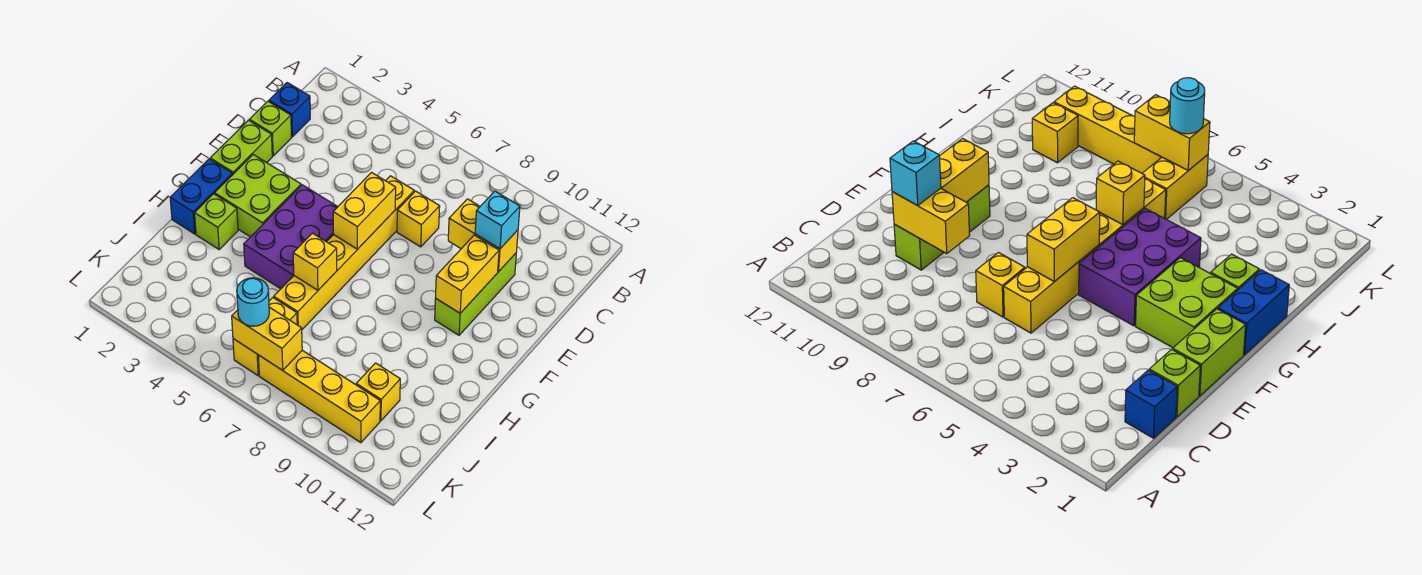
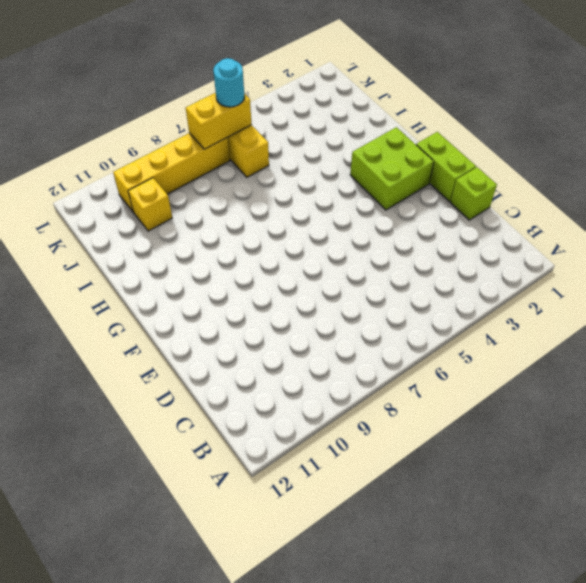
none -> blue brick C1 level 1
none -> yellow brick D6:I6 level 1
none -> yellow brick D7 level 1

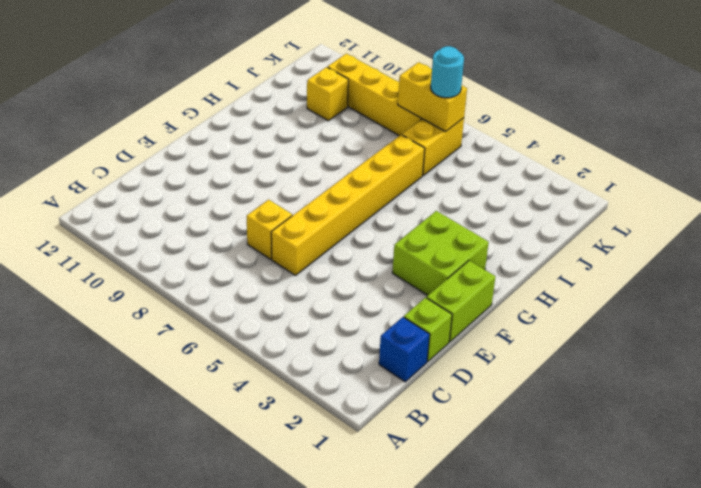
none -> lime brick D10:F10 level 1
none -> purple brick F4:H5 level 1
none -> blue brick G1:H1 level 1

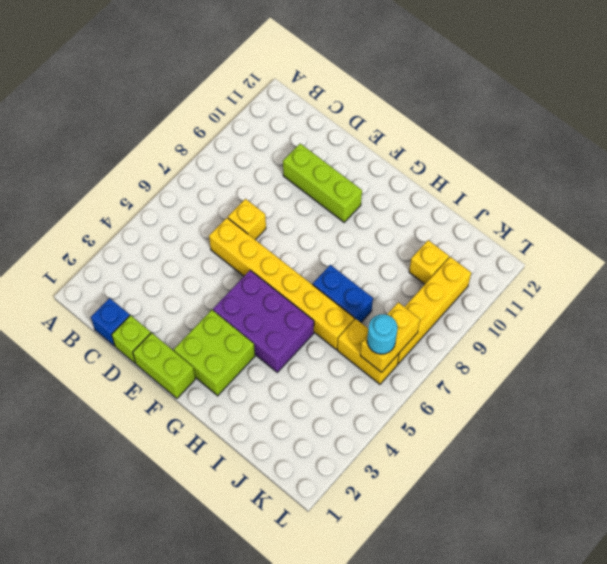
blue brick H7:I7 level 1 -> blue brick G1:H1 level 1
none -> lime brick H2 level 1
none -> yellow brick D9:D10 level 2
none -> yellow brick E6:F6 level 2

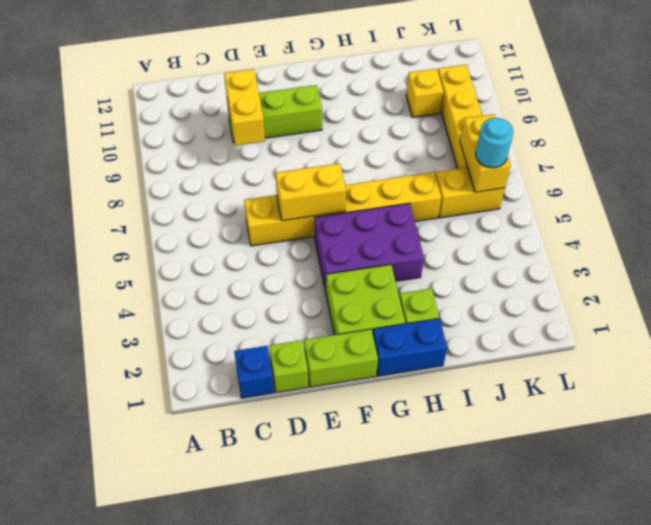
none -> yellow brick D7 level 1
none -> yellow brick E10:F10 level 2
none -> yellow brick H6 level 2

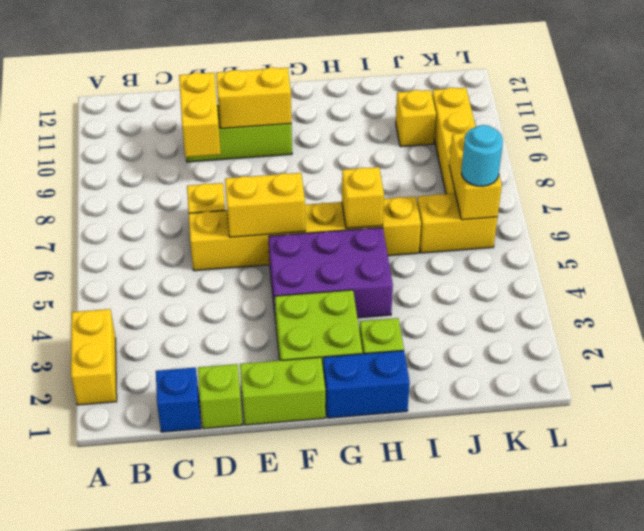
yellow brick A2:A3 level 1 -> none
none -> cyan brick D10 level 3

